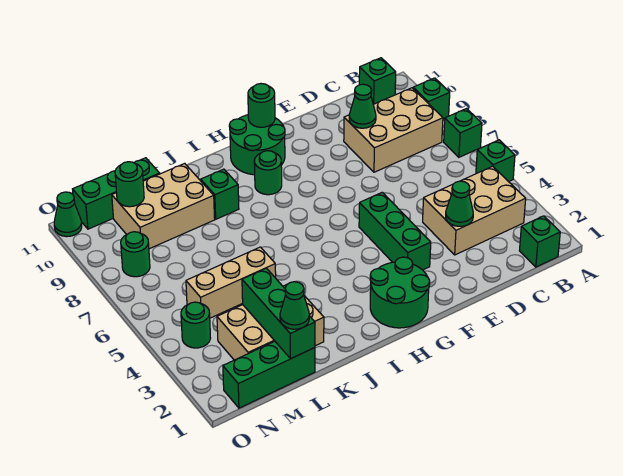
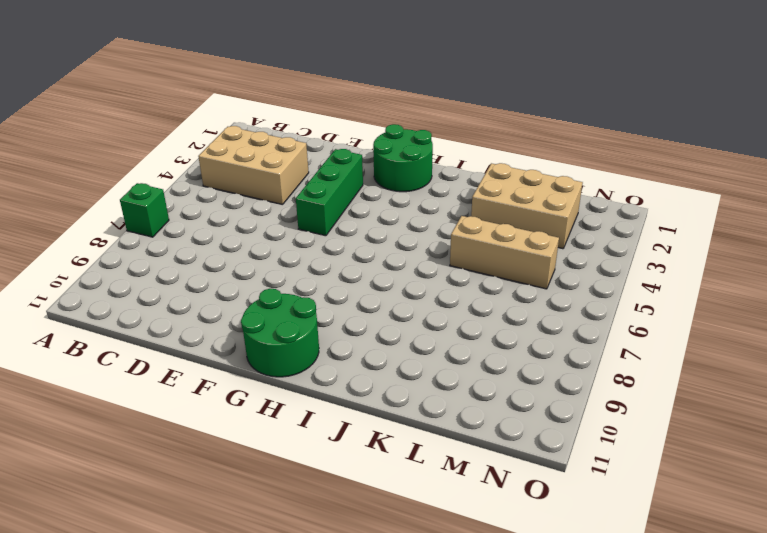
none -> green brick A5 level 1
none -> green brick A9 level 1
none -> green brick B1 level 1

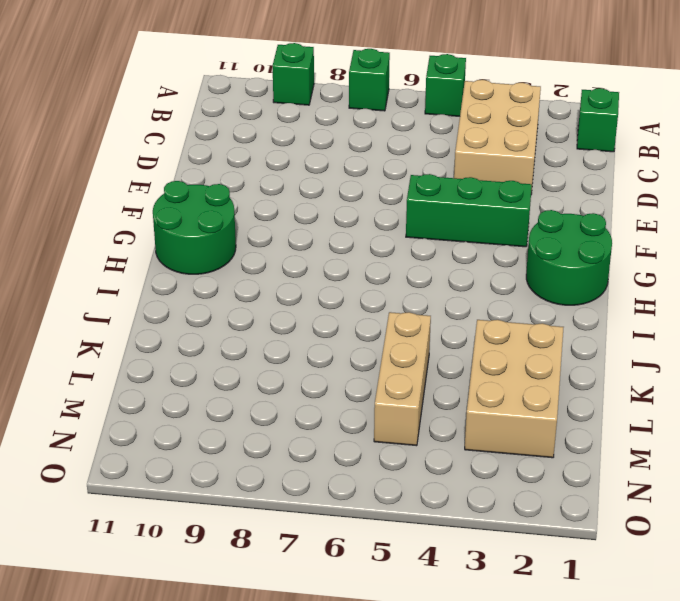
none -> tan brick B8:D9 level 1
none -> green brick B11 level 1
none -> green round brick H9 level 1

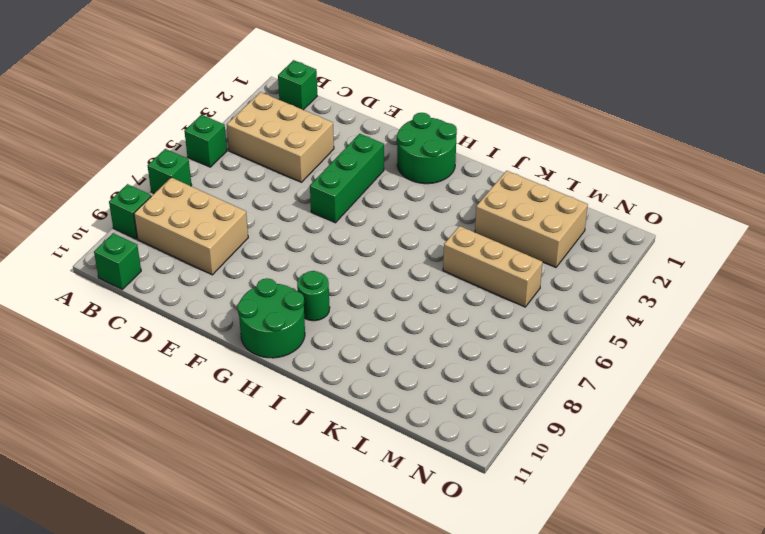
none -> green brick J9 level 1
none -> tan brick K9:M10 level 1
none -> green brick L1:N1 level 1

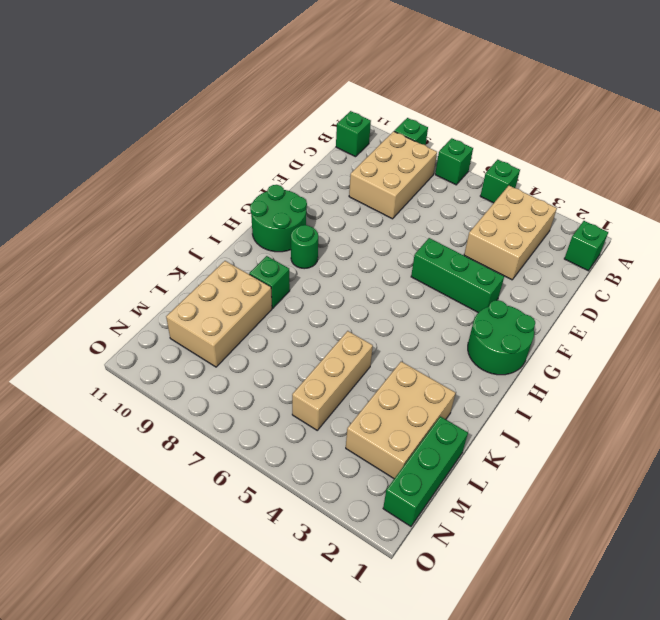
none -> green brick L11:N11 level 1
none -> green round brick N4 level 1
none -> green round brick N8 level 1

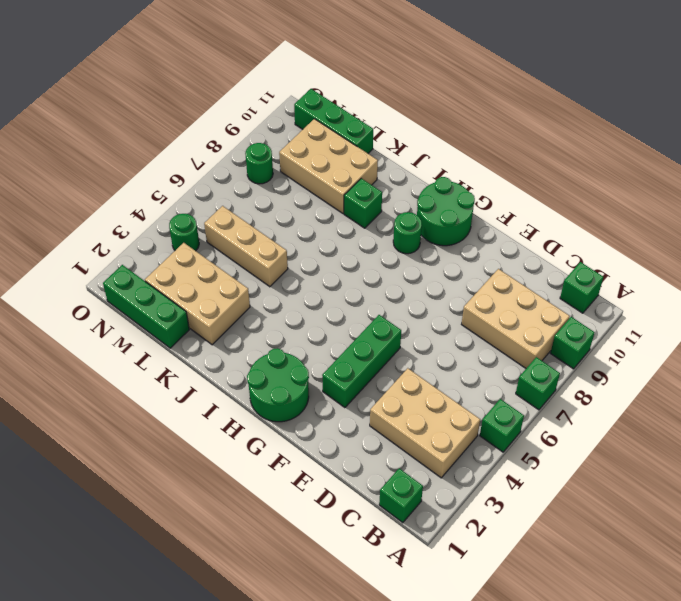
none -> green cone O11 level 1
none -> green cone D3 level 2
none -> green cone D9 level 2

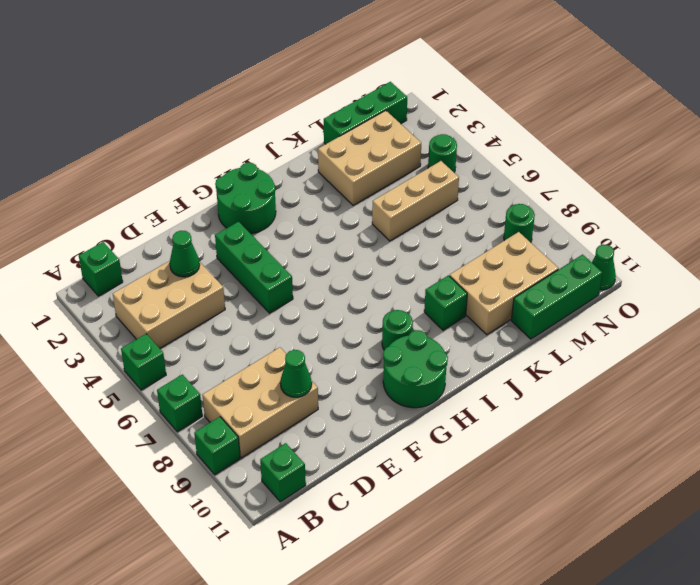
none -> green round brick G11 level 2
none -> green brick L1:L3 level 2
none -> green round brick M10 level 2

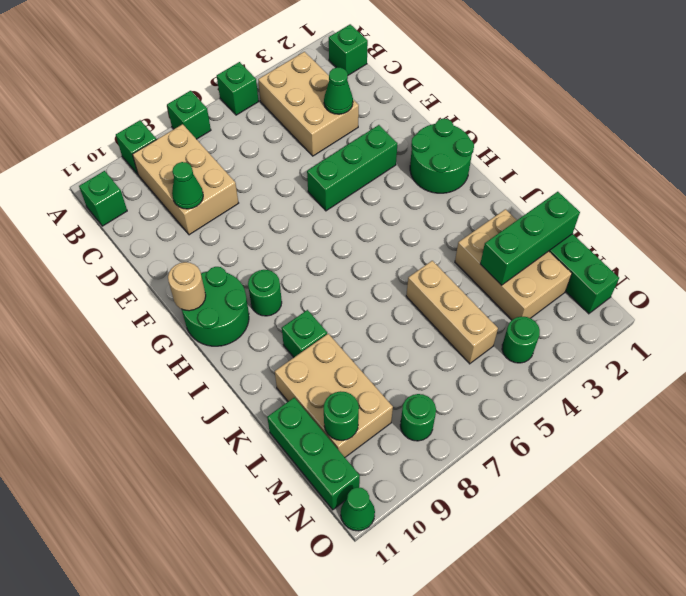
tan round brick G11 level 2 -> green round brick G11 level 2
none -> green cone L1 level 3

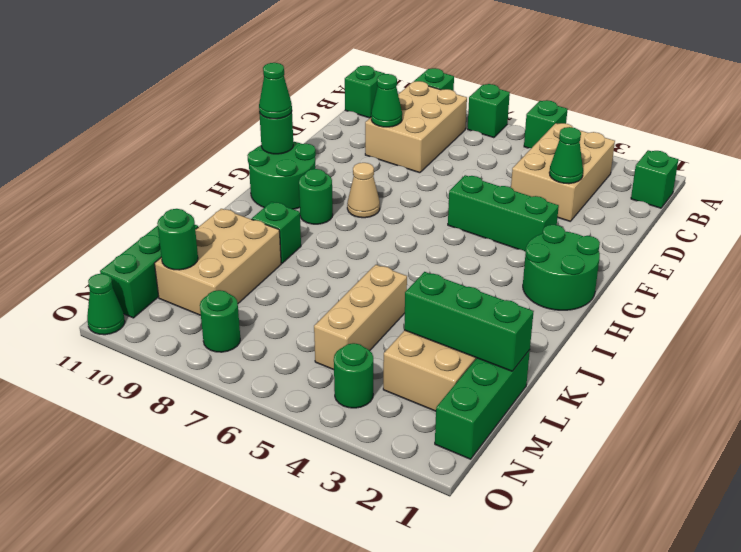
tan cone G8 level 1 -> none
green cone G11 level 3 -> green cone L1 level 3

